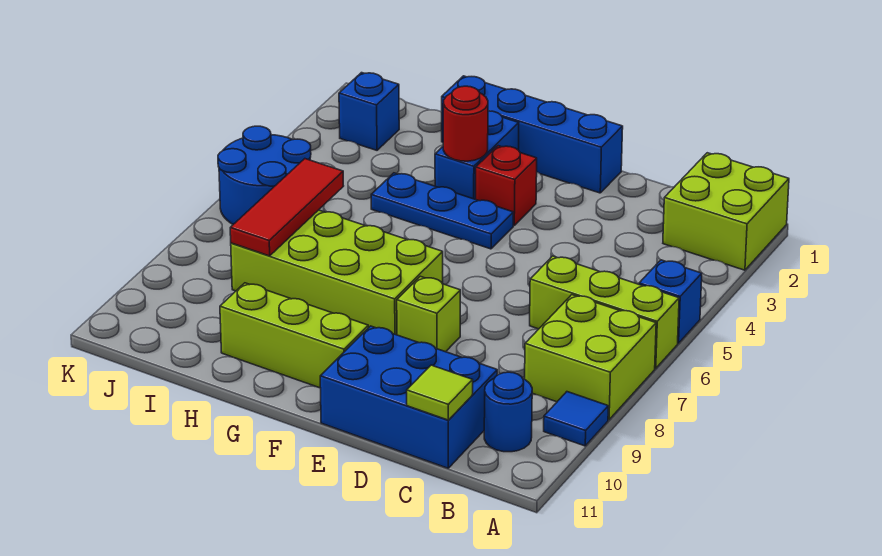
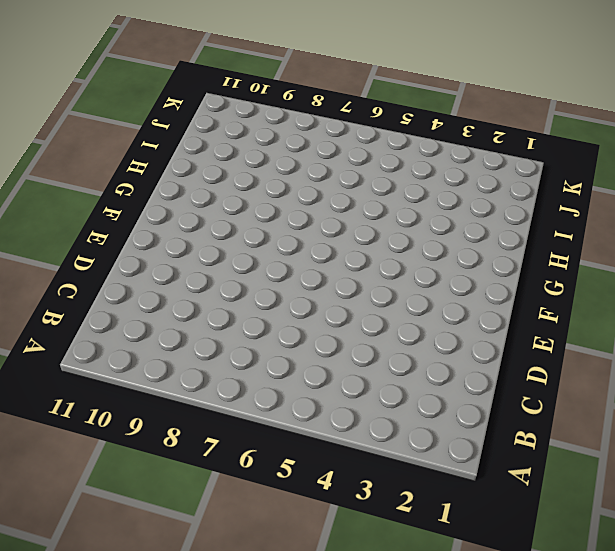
none -> lime brick A1:B2 level 1
none -> blue brick A5 level 1
none -> lime brick A6:C6 level 1

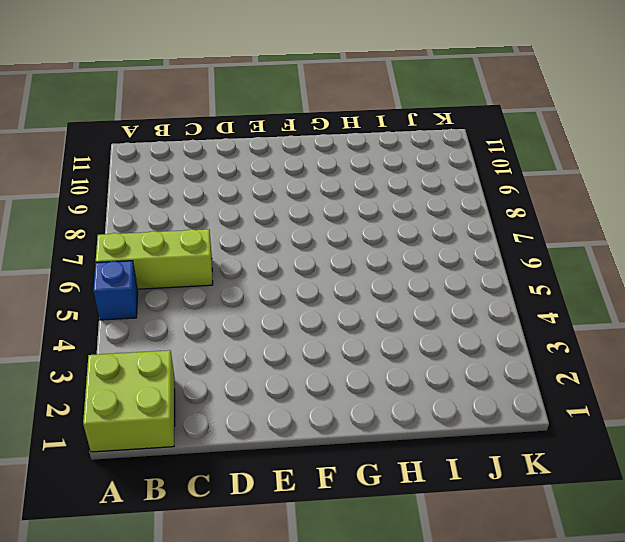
none -> lime brick A7:B8 level 1
none -> blue tile A9 level 1
none -> blue round brick B10 level 1

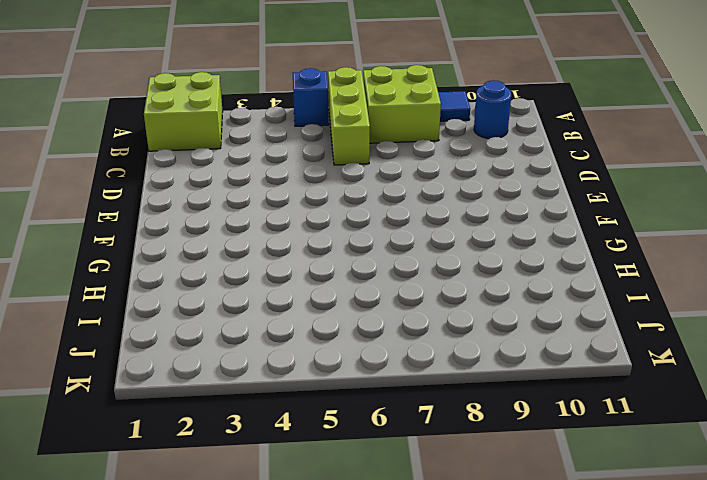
none -> blue brick C10:E11 level 1
none -> blue brick E1:H1 level 1
none -> lime brick E8 level 1

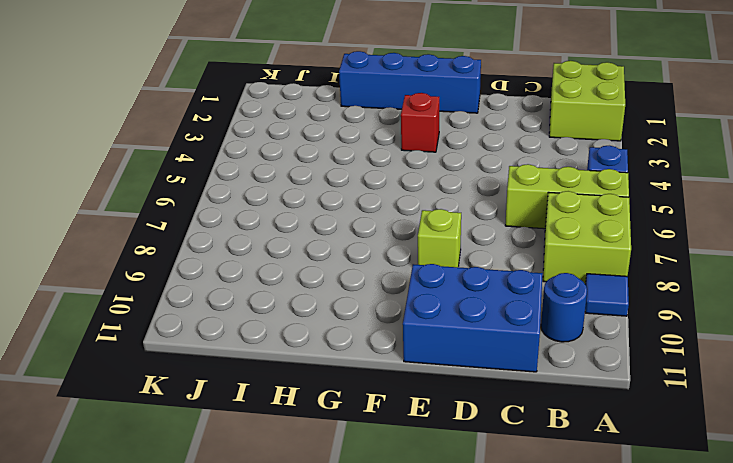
none -> blue plate F4:H4 level 1
none -> lime brick F7:I8 level 1
none -> lime brick F10:H10 level 1

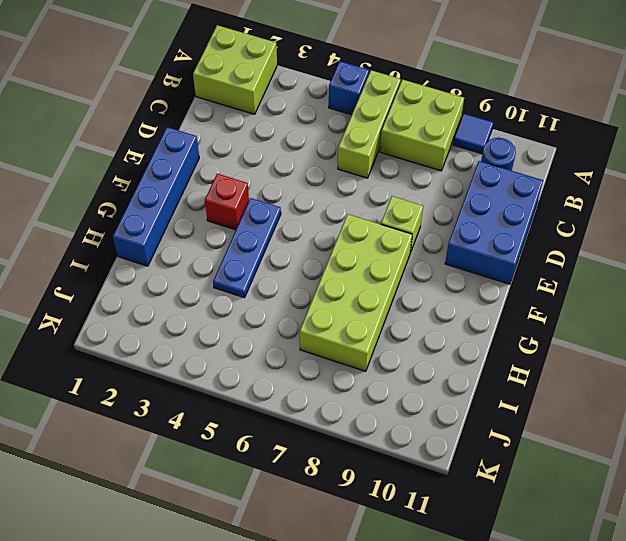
none -> lime brick F10:H10 level 1
none -> blue brick G2:G3 level 1
none -> blue brick J2 level 1

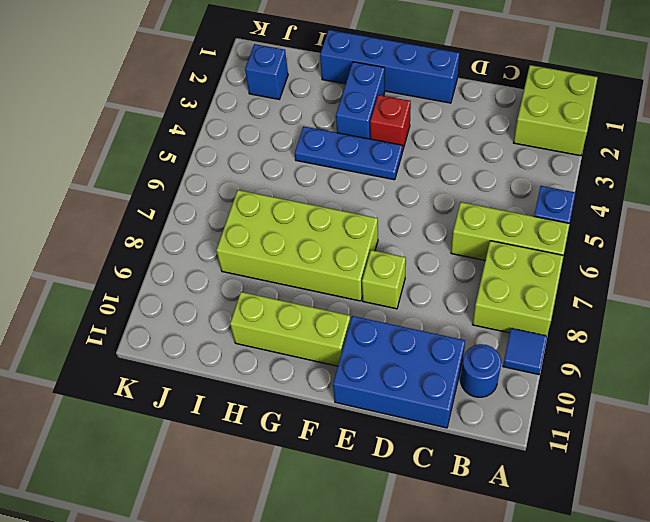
none -> blue round brick J5:K6 level 1
none -> lime tile C11 level 2
none -> red round brick G3 level 2

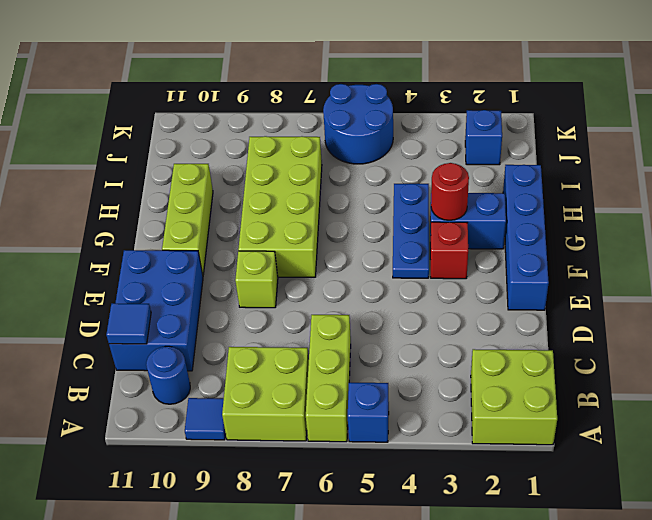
blue tile C11 level 2 -> lime tile C11 level 2
none -> red tile I6:I8 level 2

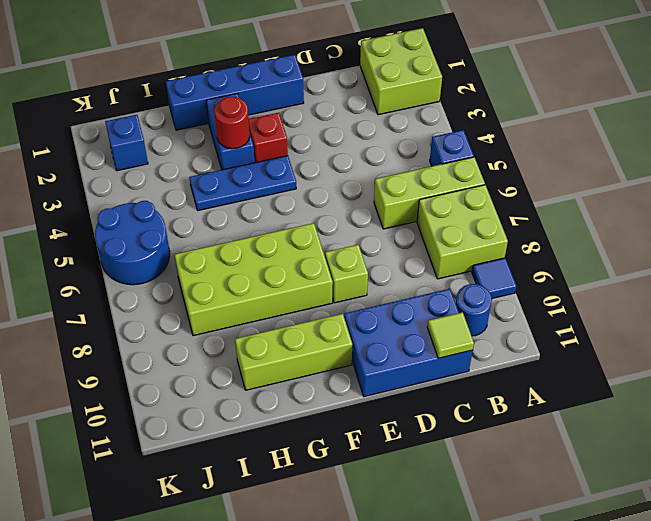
none -> red tile I6:I8 level 2

